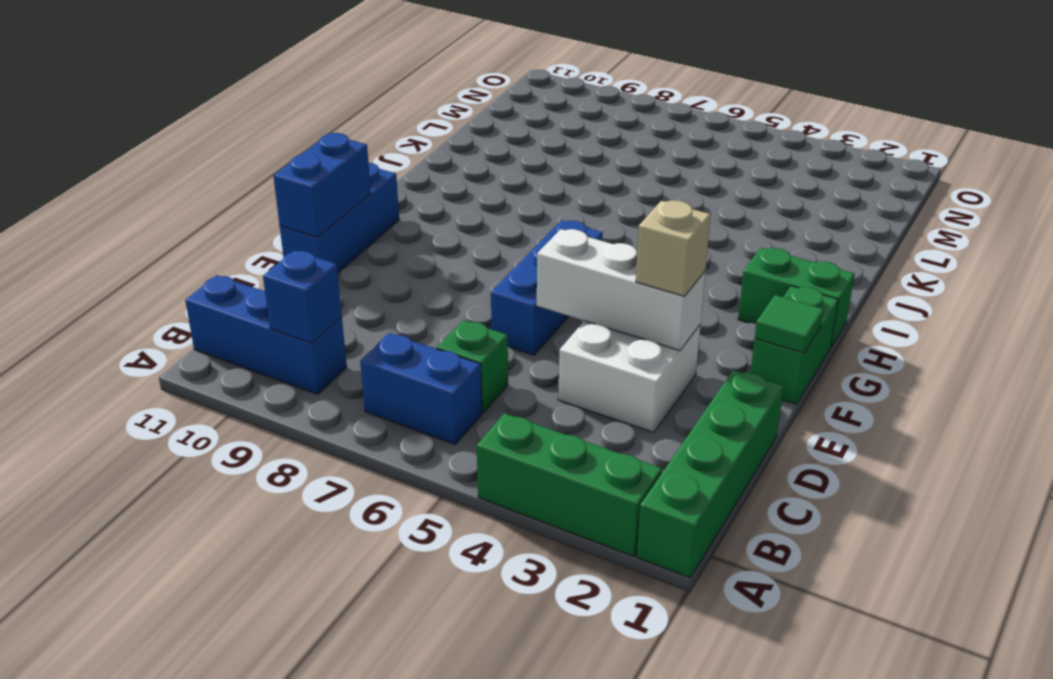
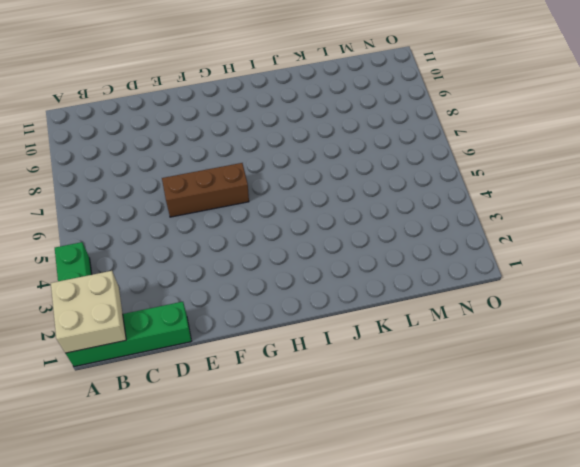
tan brick A1:B2 level 2 -> none
brown brick E6:G6 level 1 -> blue brick E6:G6 level 1
none -> blue brick B6:B7 level 1
none -> blue brick B9:B11 level 1
none -> green brick C6 level 1

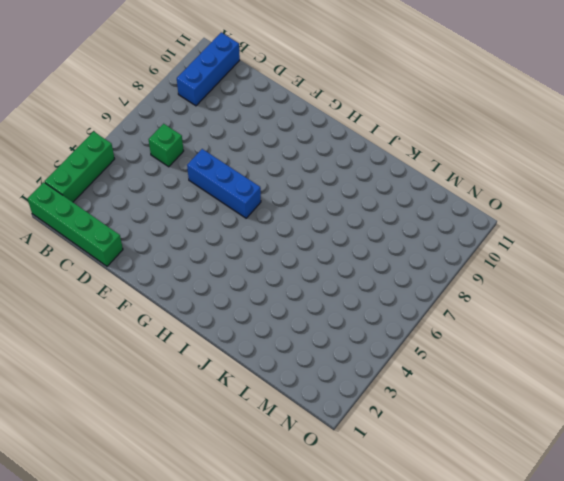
none -> blue brick B6:B7 level 1
none -> white brick D3:E4 level 1
none -> blue brick E11:G11 level 1

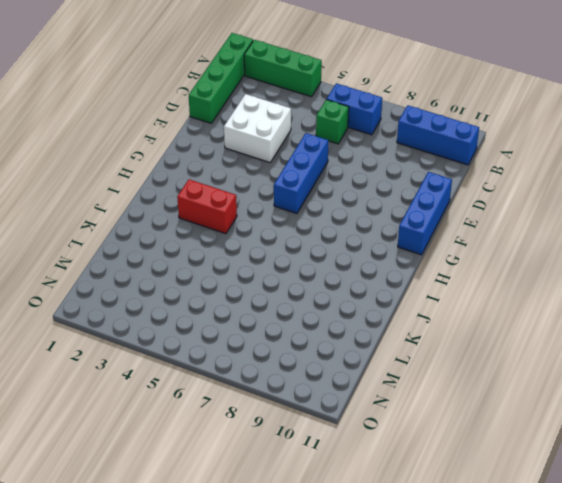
red brick I3:I4 level 1 -> none
none -> green brick F1:G1 level 1
none -> green brick H1:H2 level 1
none -> blue brick B9 level 2

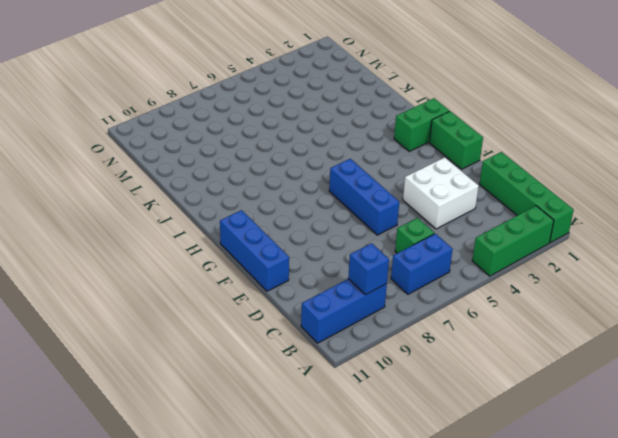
none -> white brick E3:E5 level 2
none -> blue brick E11:F11 level 2
none -> green tile F1 level 2

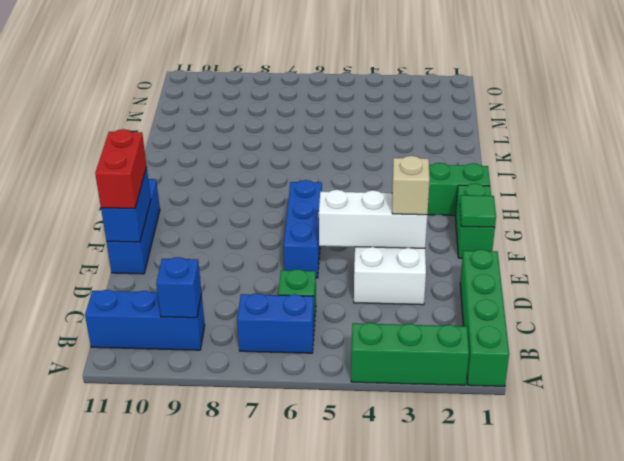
red brick E11:F11 level 3 -> none

